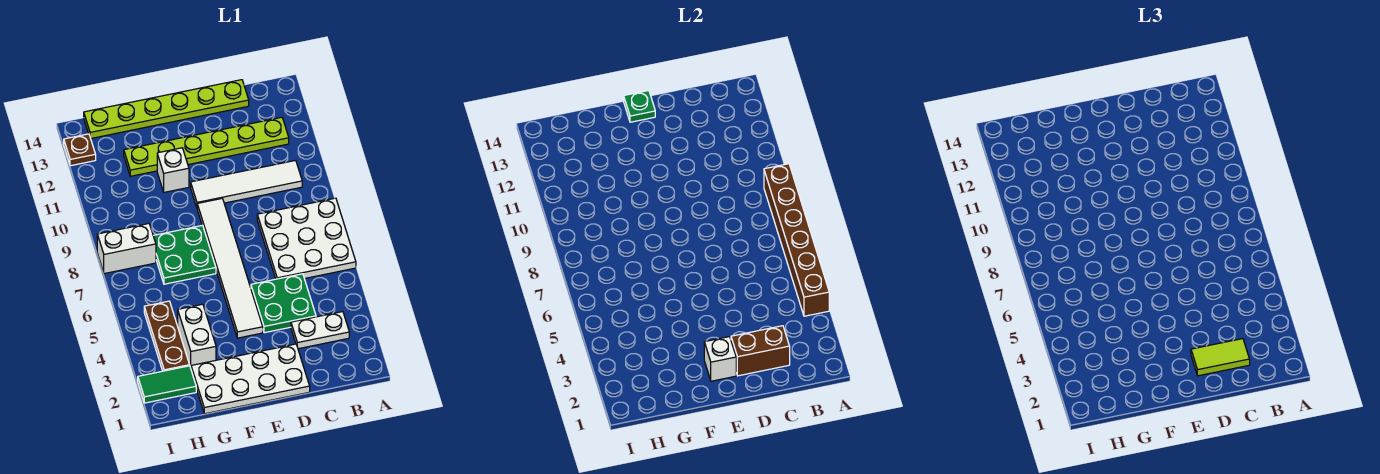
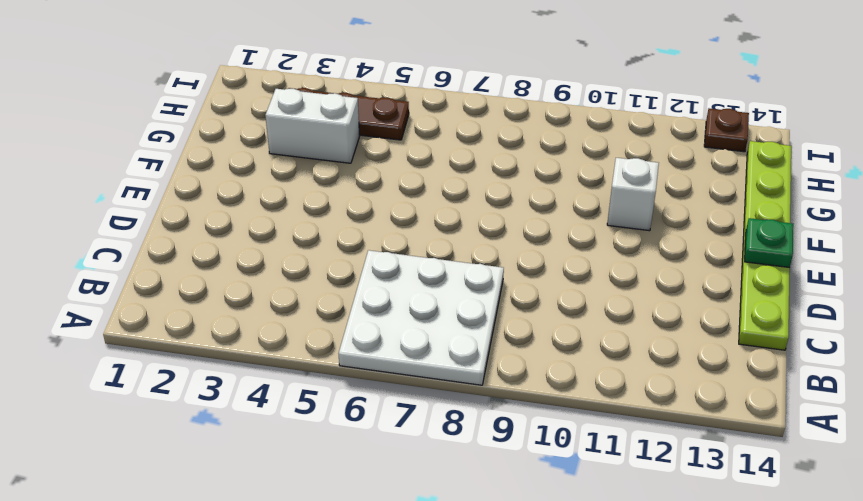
none -> white plate B3:C3 level 1
none -> white tile B10:E10 level 1
none -> lime plate B12:G12 level 1

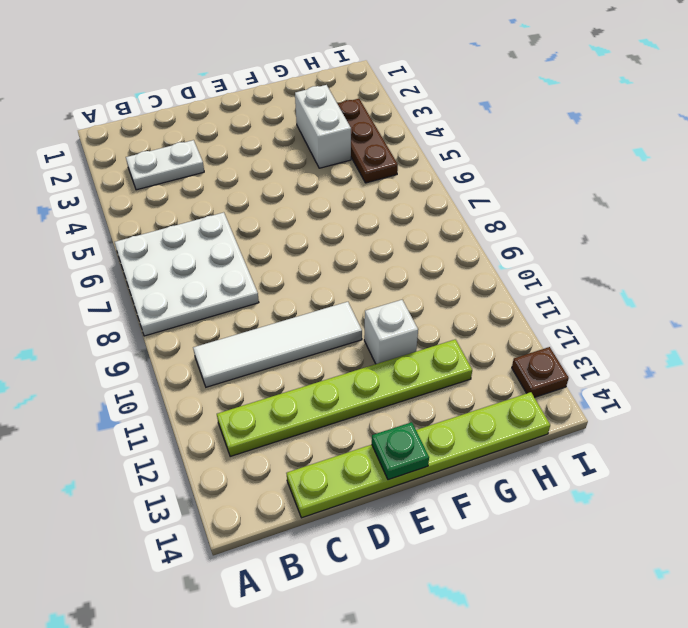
none -> green plate C4:D5 level 1
none -> white plate D1:G2 level 1
none -> white tile E4:E9 level 1

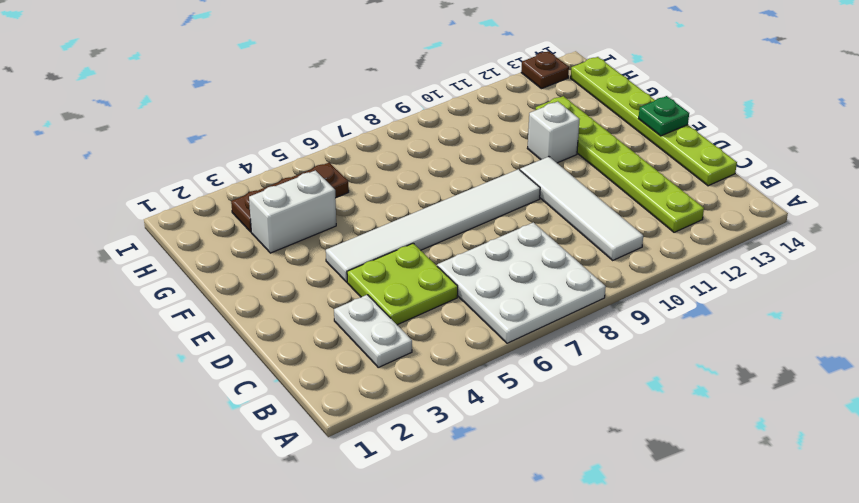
lime plate C4:D5 level 1 -> green plate C4:D5 level 1
none -> white plate D1:G2 level 1
none -> green plate F7:G8 level 1
none -> green tile H2:I2 level 1

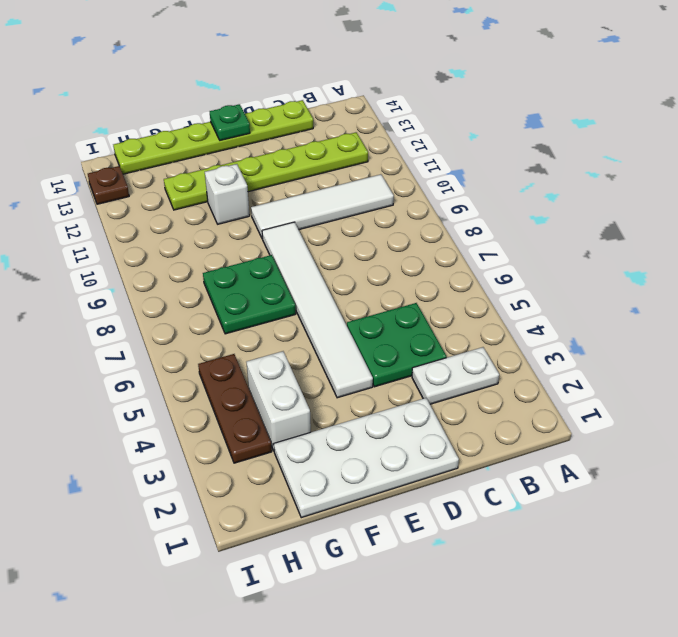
none -> white plate A6:C8 level 1
none -> green tile H2:I2 level 1
none -> white brick H8:I8 level 1

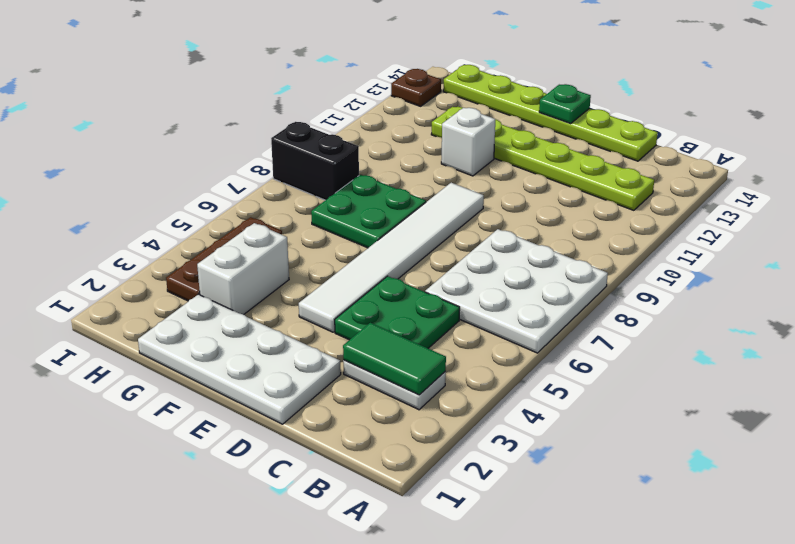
green tile B3:C3 level 2 -> green tile H2:I2 level 1
black brick H8:I8 level 1 -> white brick H8:I8 level 1
none -> white tile B10:E10 level 1
none -> brown brick A4:A9 level 2
none -> brown brick C2:D2 level 2

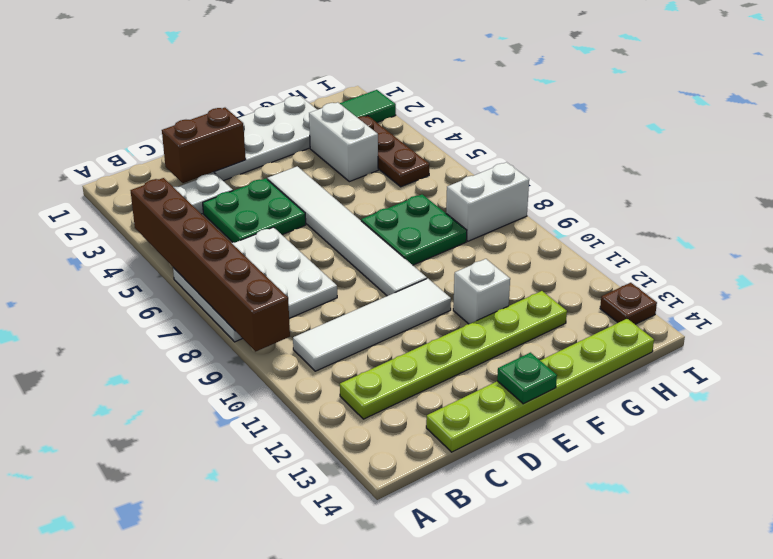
none -> white brick E2 level 2
none -> lime tile C2:D2 level 3

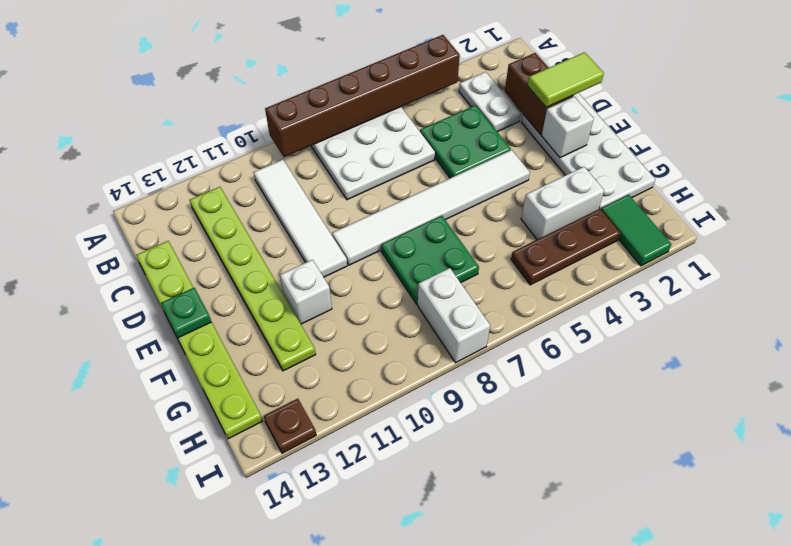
lime tile D1:D2 level 3 -> lime tile C2:D2 level 3

